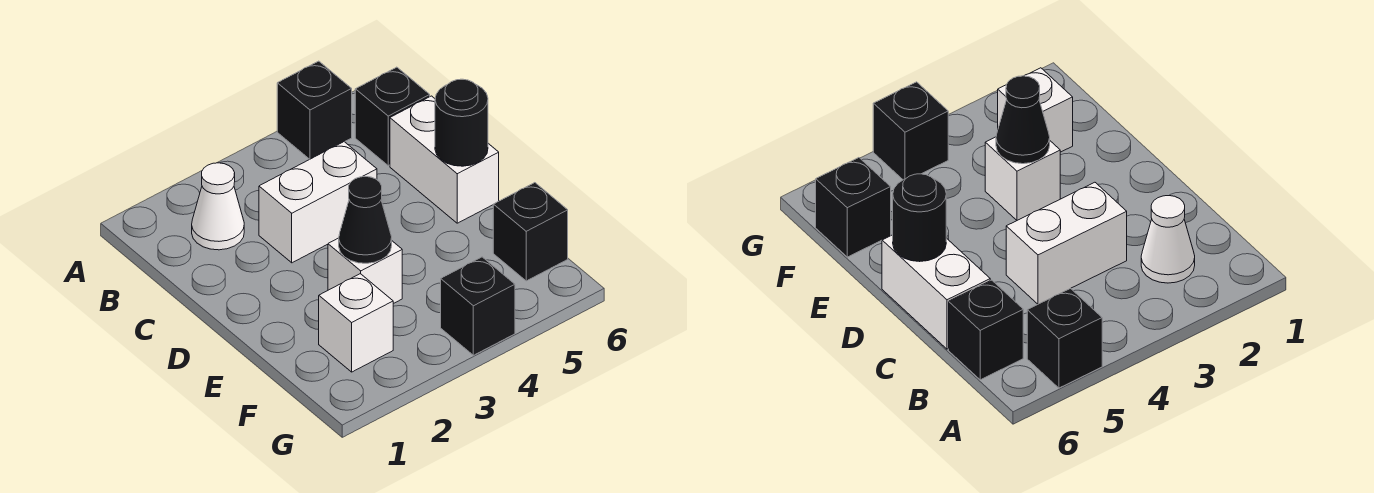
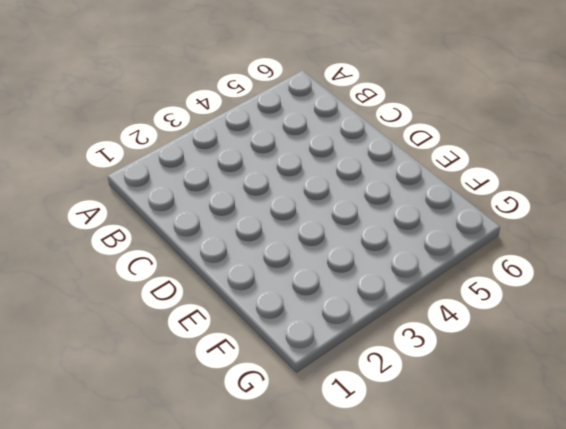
none -> black brick A5 level 1
none -> white cone B2 level 1

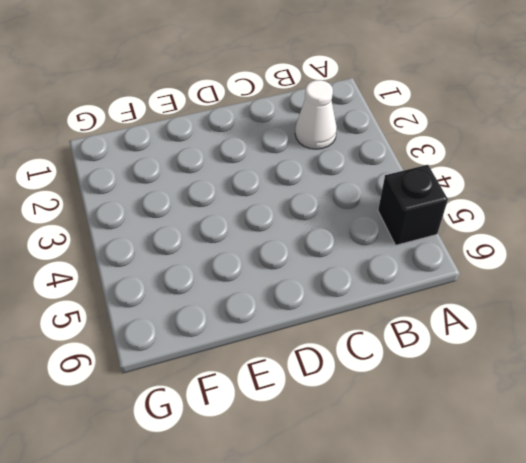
none -> black brick B6 level 1
none -> white brick C3:C4 level 1

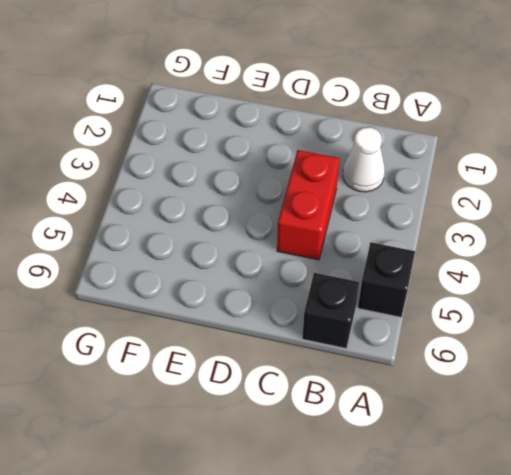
red brick C3:C4 level 1 -> white brick C3:C4 level 1
none -> white brick C6:D6 level 1
none -> white brick E3 level 1

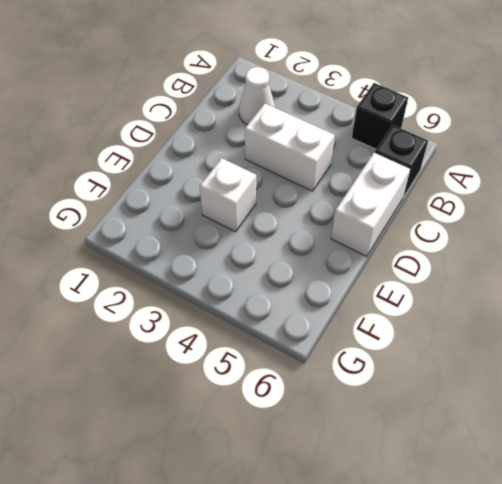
none -> white brick F2 level 1
none -> black brick F6 level 1

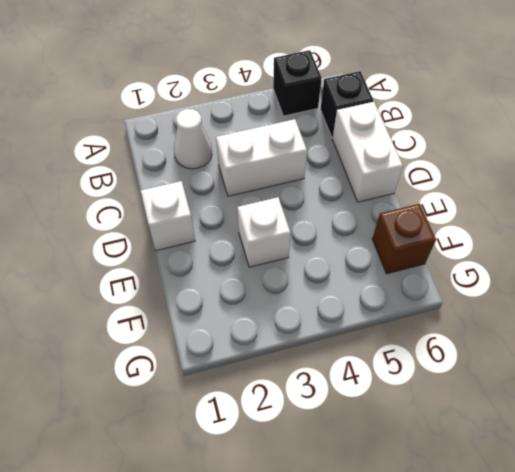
white brick D1 level 1 -> white brick F2 level 1
brown brick F6 level 1 -> black brick F6 level 1
none -> black brick G4 level 1
none -> black round brick D6 level 2

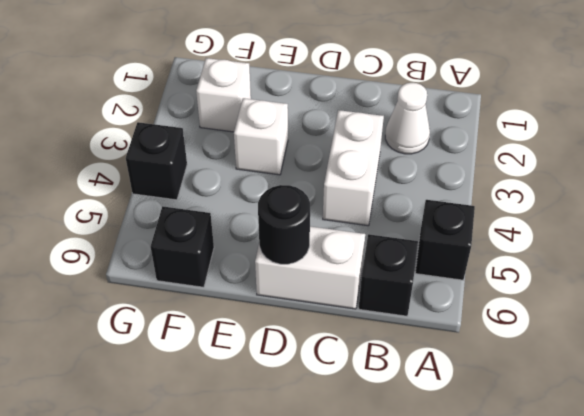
none -> black cone E3 level 2

